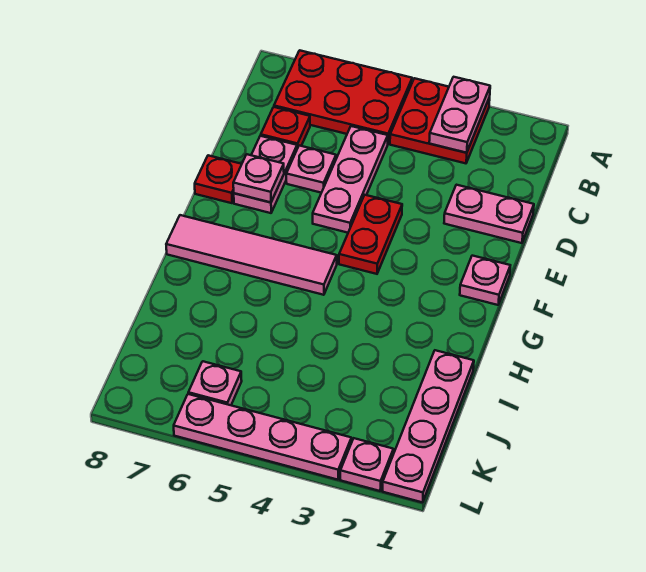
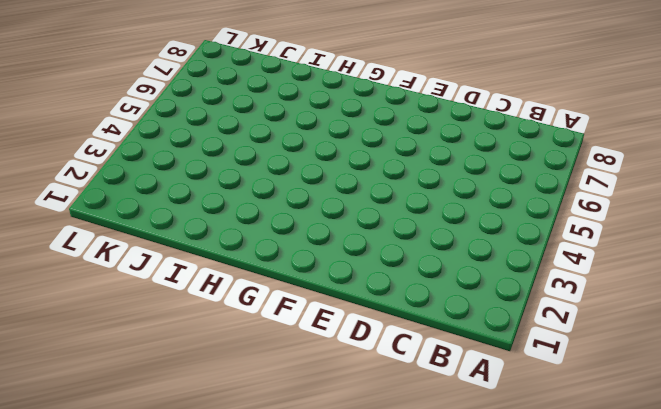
none -> red plate A3:B4 level 1
none -> red plate A5:B7 level 1
none -> pink plate C5:E5 level 1

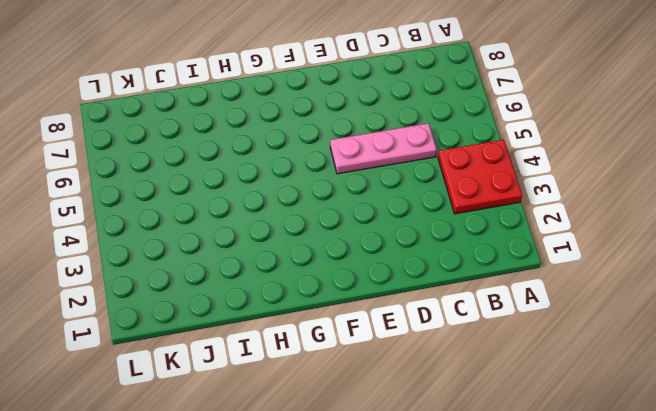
none -> red plate A5:B7 level 1
none -> red plate C7 level 1
none -> pink plate D1:D2 level 1

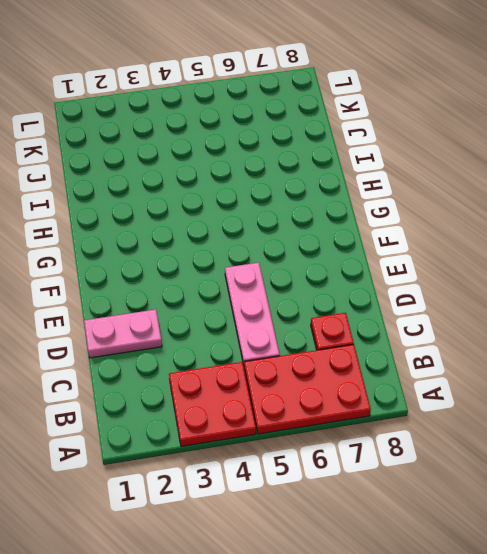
none -> pink plate D6 level 1
none -> pink plate D7:E7 level 1
none -> red plate E4:F4 level 1

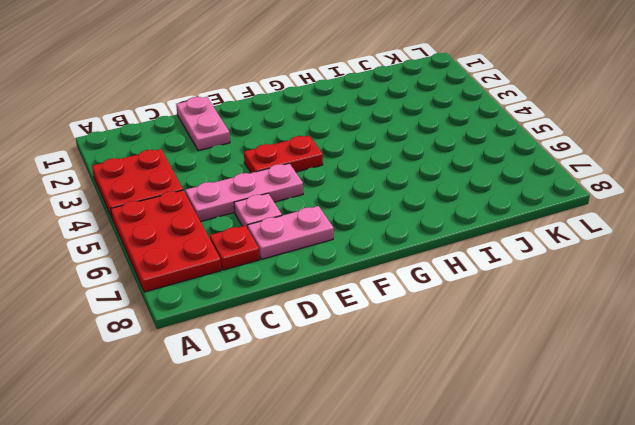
none -> red plate E8 level 1
none -> pink plate F1 level 1
none -> pink tile G5:G8 level 1

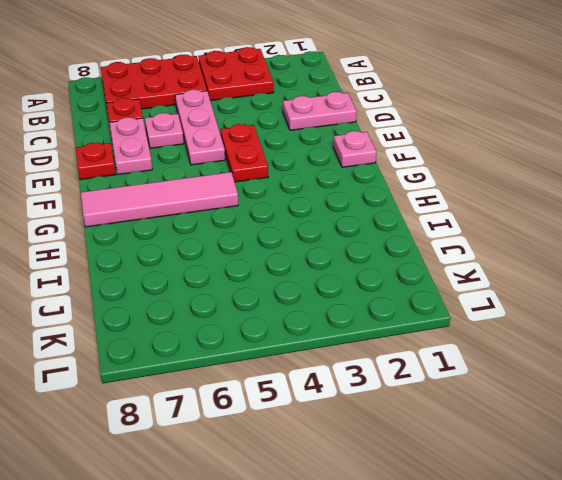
none -> pink plate I1:L1 level 1
none -> pink plate K6 level 1
none -> pink plate L2 level 1

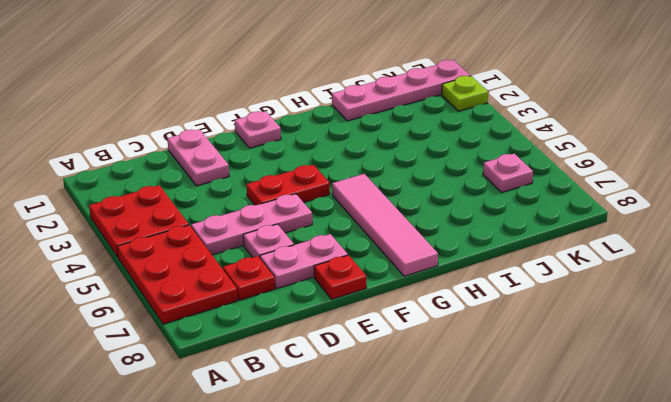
lime plate L2 level 1 -> pink plate L2 level 1
none -> pink plate L3:L6 level 1
none -> pink plate A3:B3 level 2
none -> pink plate E7 level 2

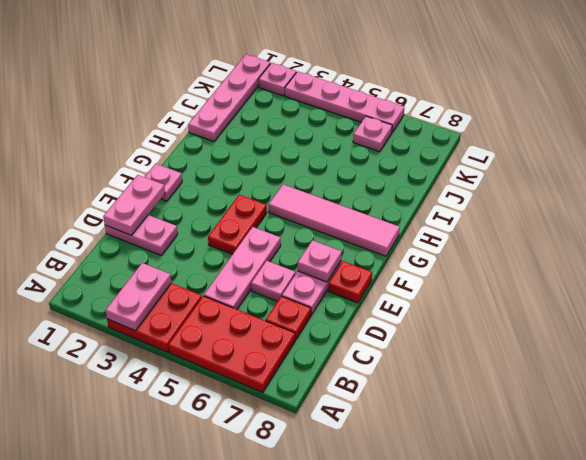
pink plate D1:E1 level 2 -> none

